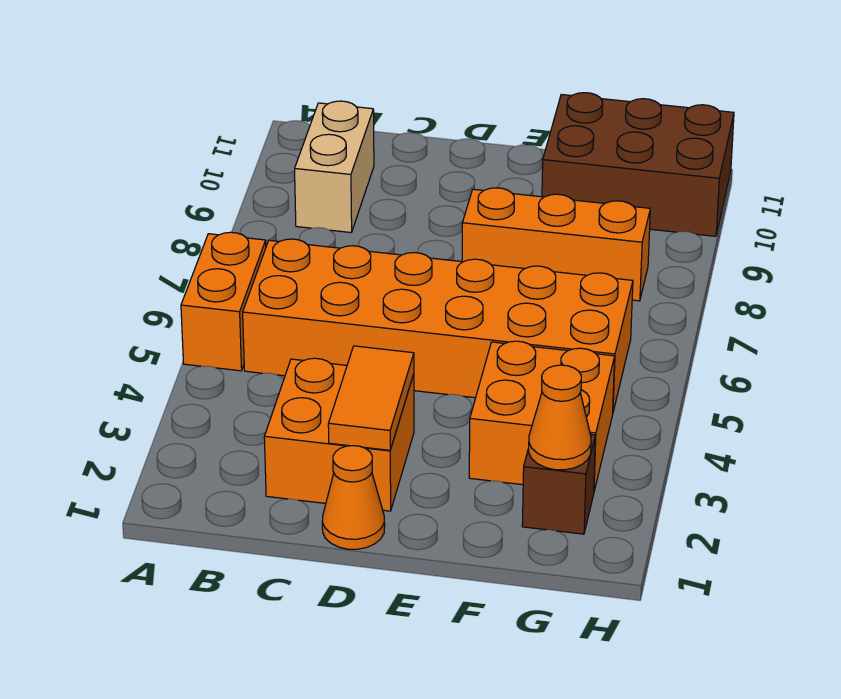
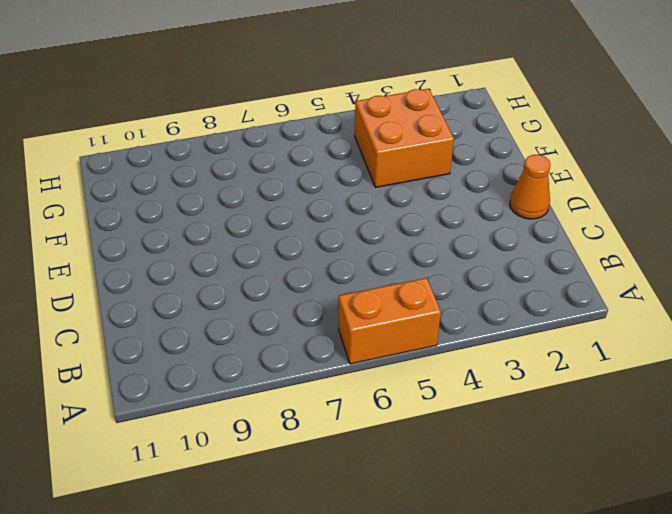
none -> orange brick B5:G6 level 1
none -> tan brick B9:B10 level 1

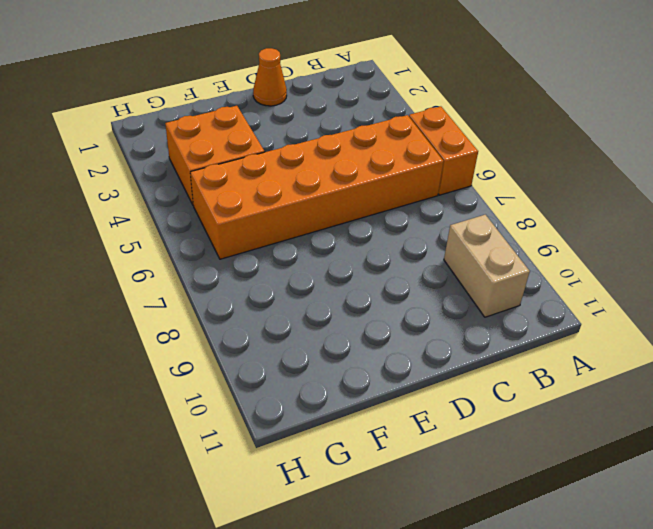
none -> orange brick C2:D3 level 1
none -> orange brick E8:G8 level 1

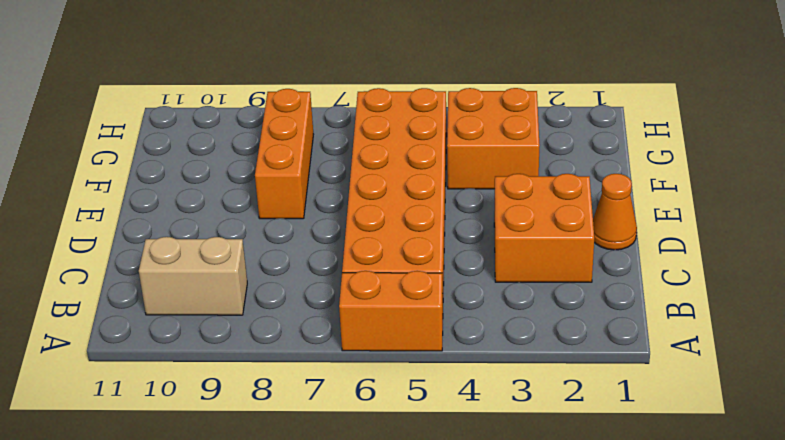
none -> brown brick F10:H11 level 1
none -> brown brick G2 level 1

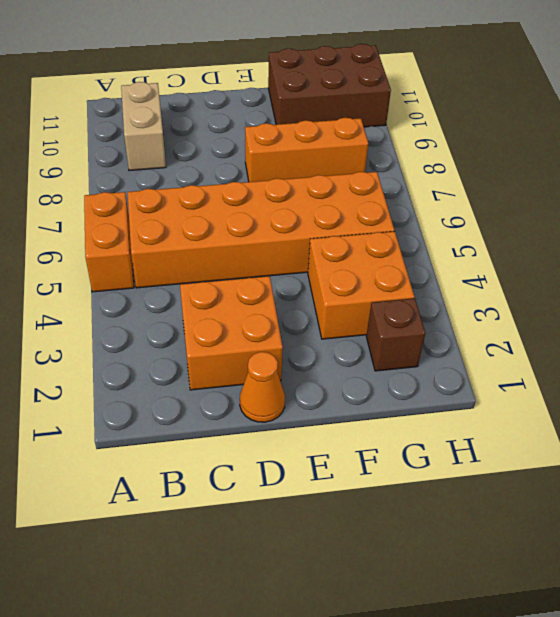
none -> orange tile D2:D3 level 2
none -> orange cone G2 level 2

